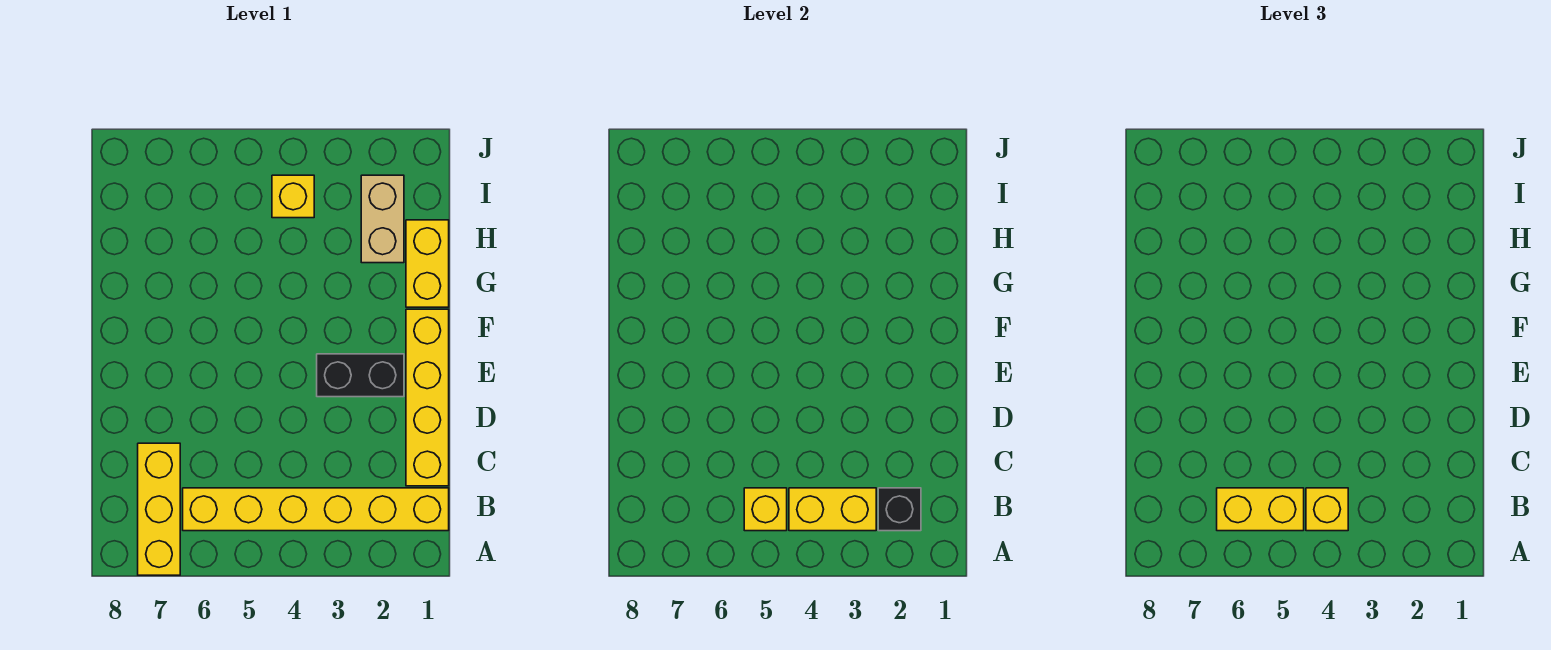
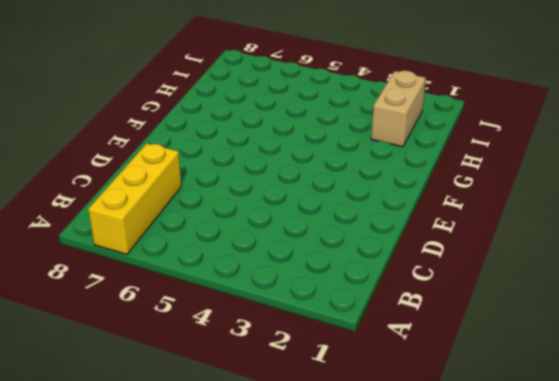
none -> yellow brick B1:B6 level 1
none -> yellow brick C1:F1 level 1
none -> black brick E2:E3 level 1

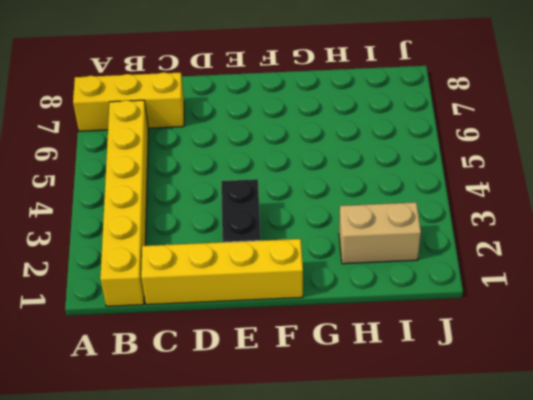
none -> yellow brick G1:H1 level 1
none -> yellow brick I4 level 1
none -> black brick B2 level 2

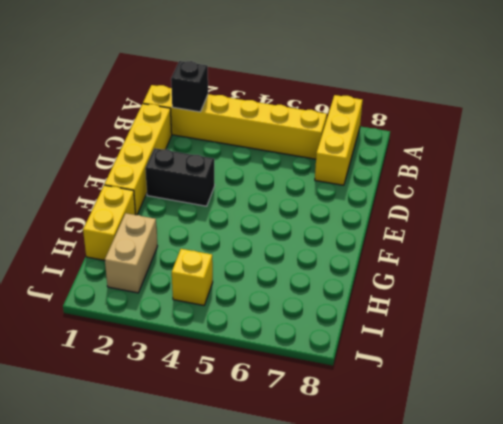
none -> yellow brick B3:B4 level 2
none -> yellow brick B5 level 2
none -> yellow brick B4 level 3

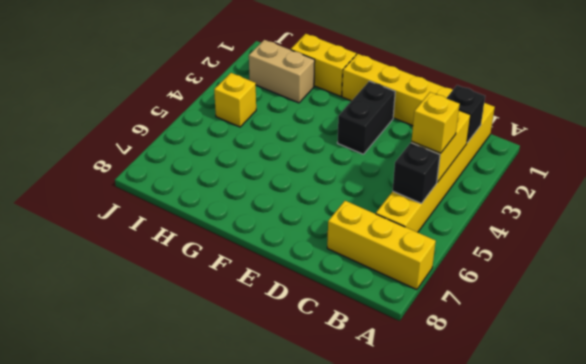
black brick B5 level 2 -> yellow brick B5 level 2
none -> yellow brick B5:B6 level 3

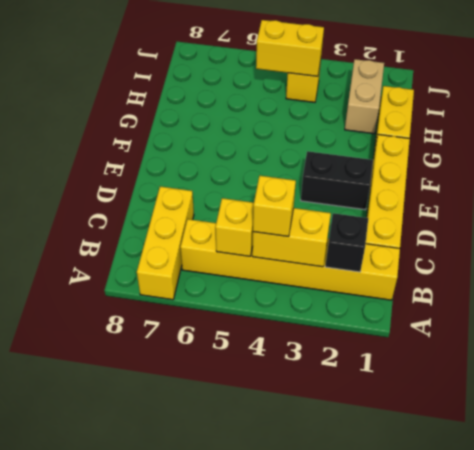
yellow brick I4:I5 level 2 -> yellow brick B5:B6 level 3

